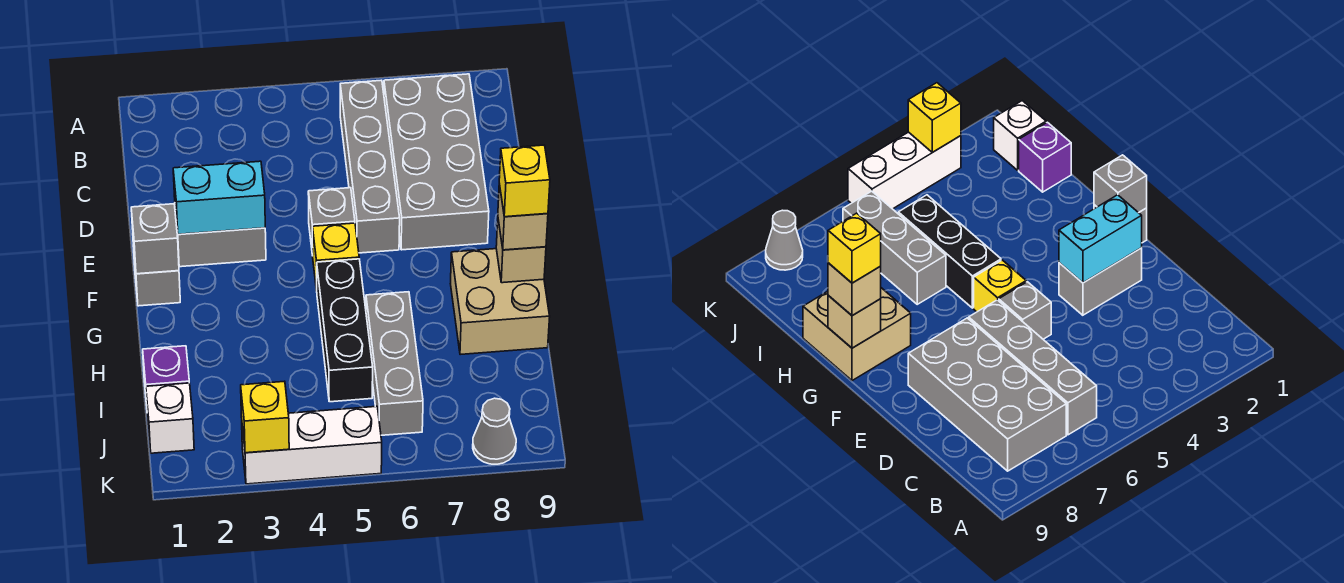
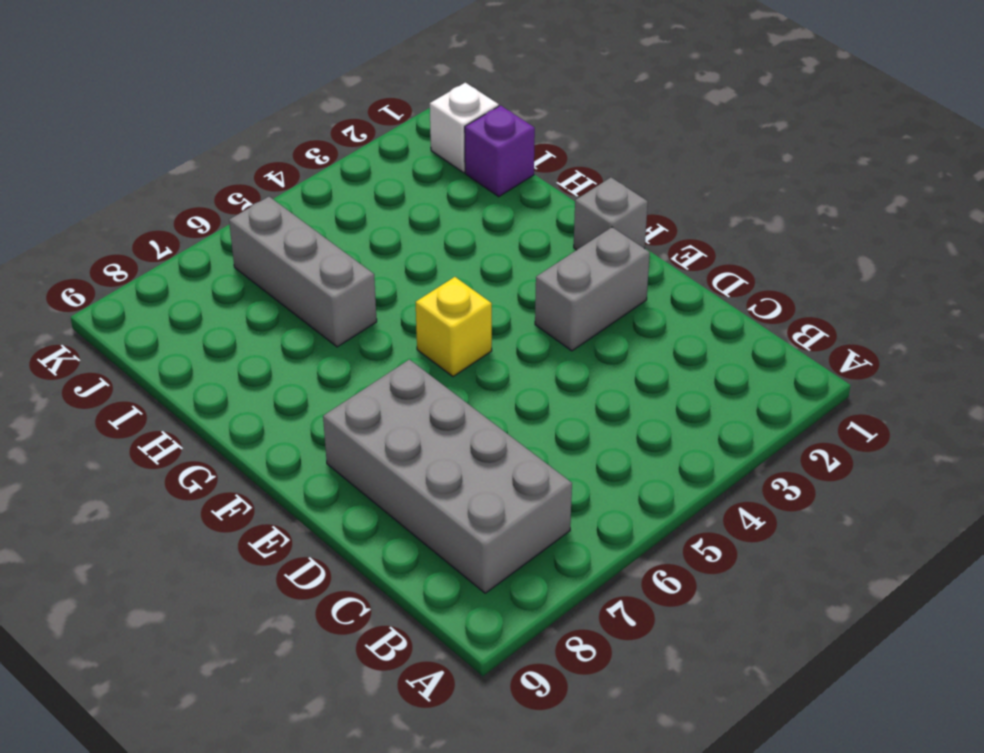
none -> grey brick B6:E6 level 1
none -> grey brick E5 level 1
none -> black brick G5:I5 level 1

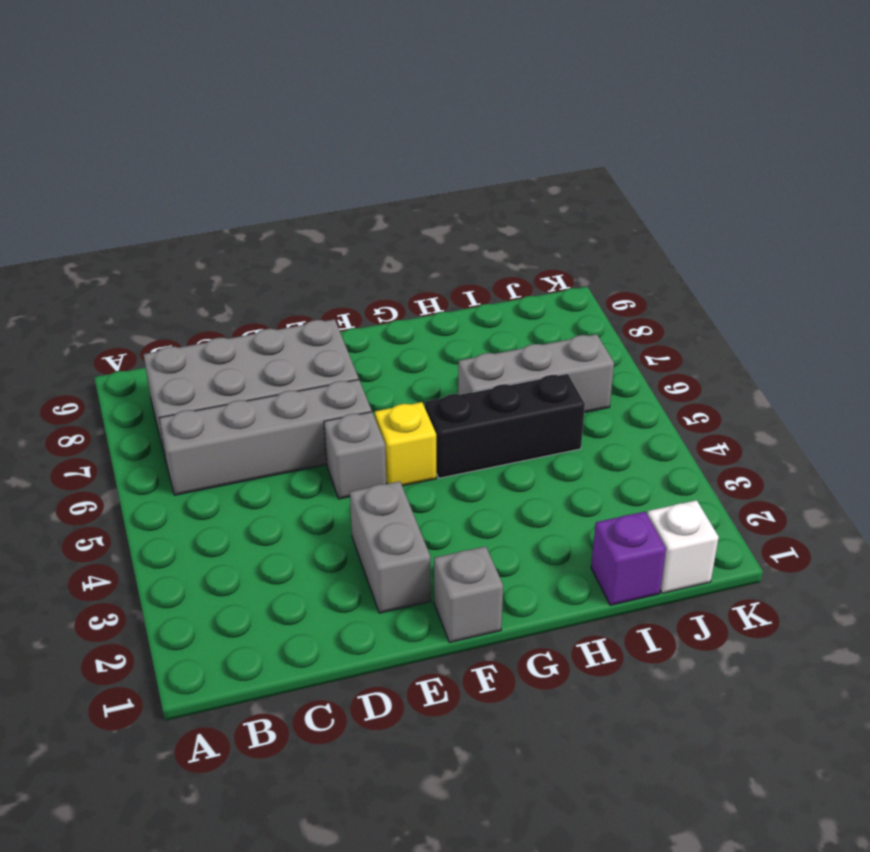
none -> tan brick G8:H9 level 1
none -> white brick K3:K5 level 1
none -> grey cone K8 level 1

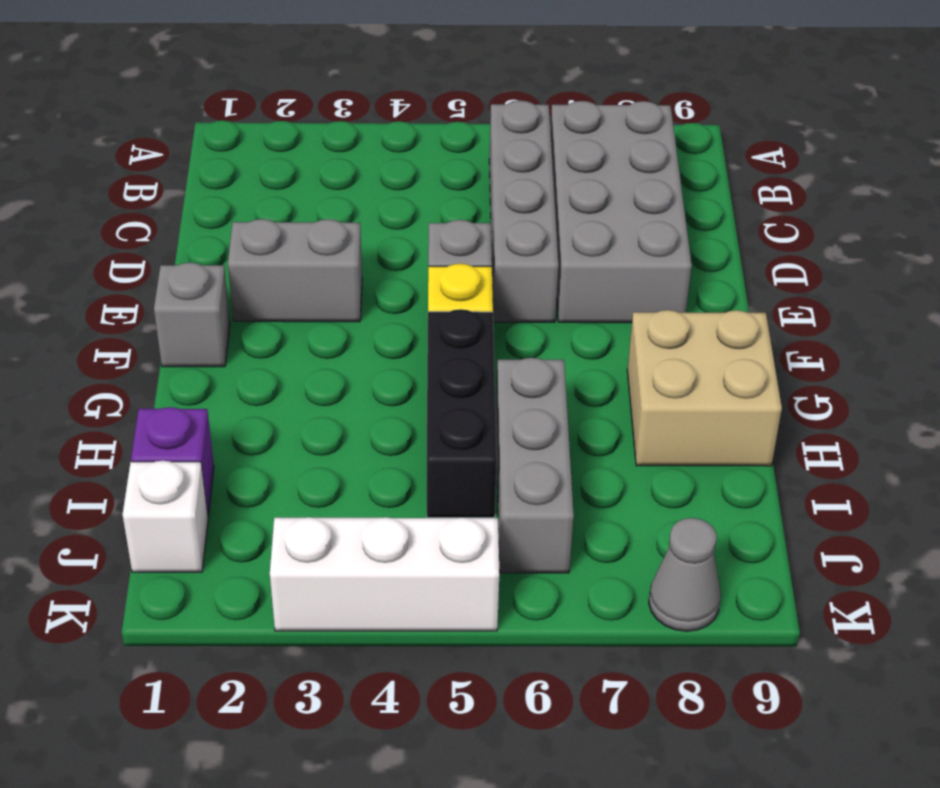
none -> cyan brick E2:E3 level 2
none -> grey brick F1 level 2
none -> tan brick G9 level 2

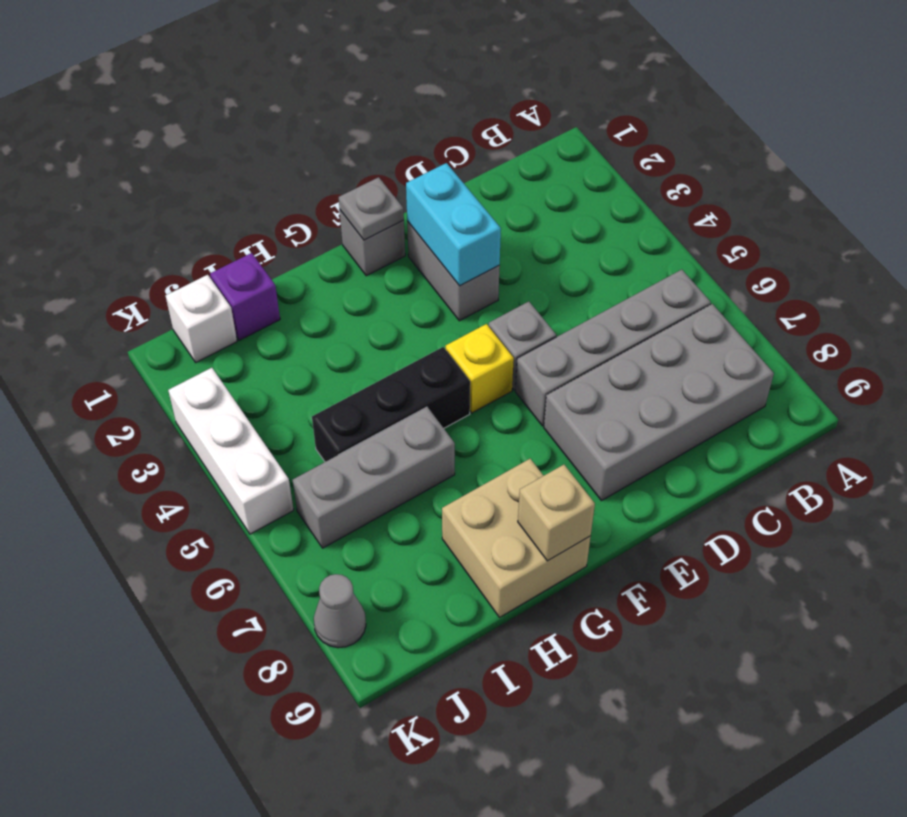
grey plate F1 level 2 -> grey brick F1 level 2
none -> yellow brick K3 level 2
none -> tan brick G9 level 3
none -> yellow brick G9 level 4

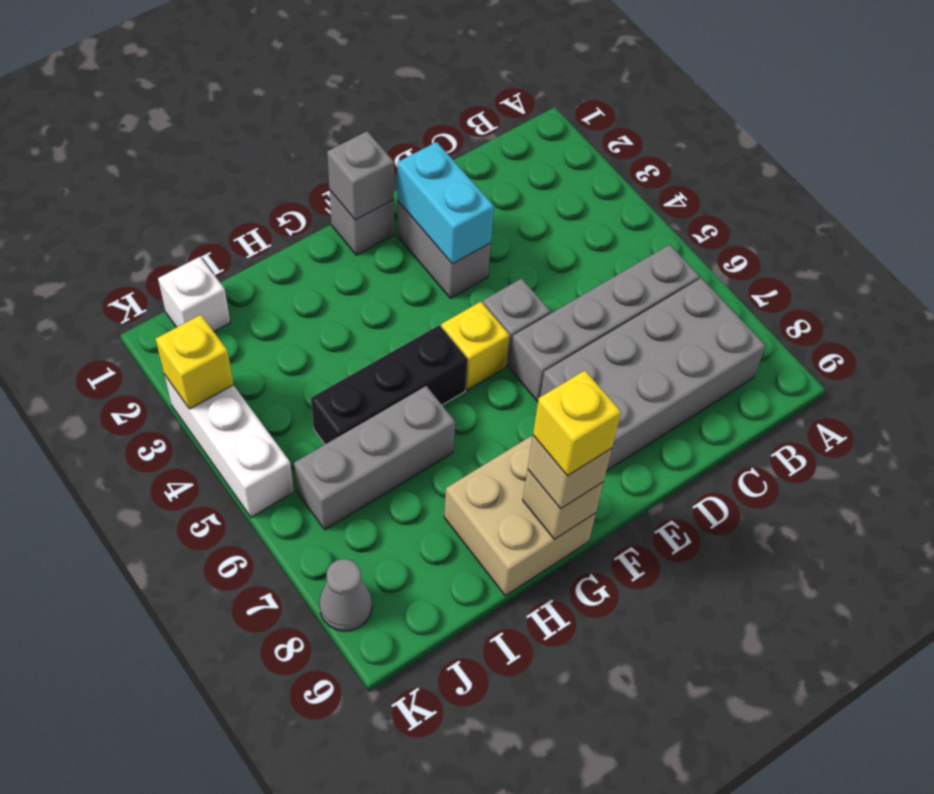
none -> purple brick I1 level 1

